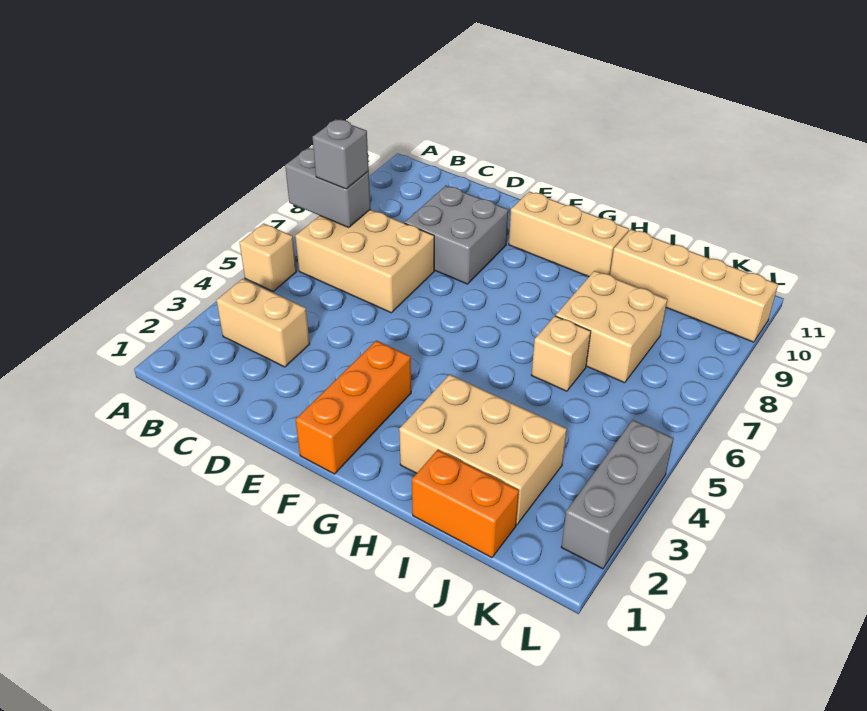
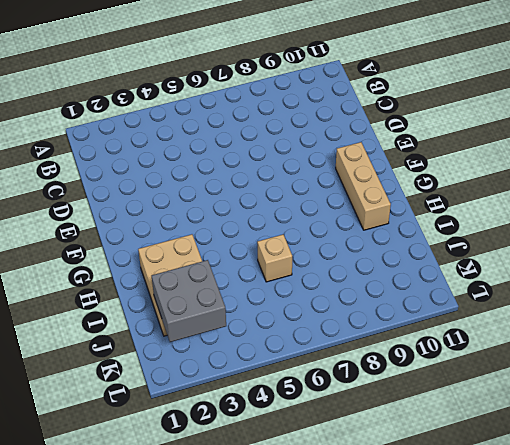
grey brick J2:K3 level 2 -> grey brick D8:E9 level 1
none -> tan brick A5 level 1
none -> tan brick B3:C3 level 1
none -> tan brick B6:D7 level 1

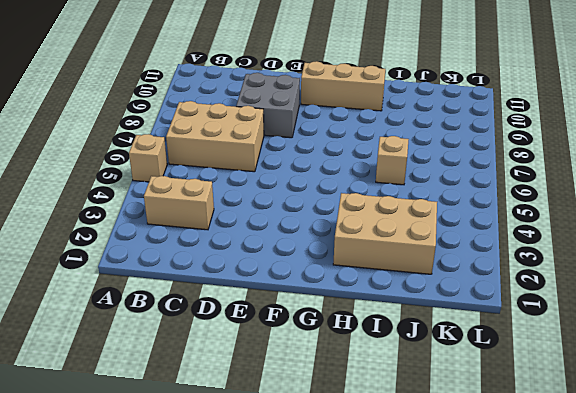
none -> orange brick F1:F3 level 1
none -> orange brick I1:J1 level 1
none -> tan brick I7:J8 level 1

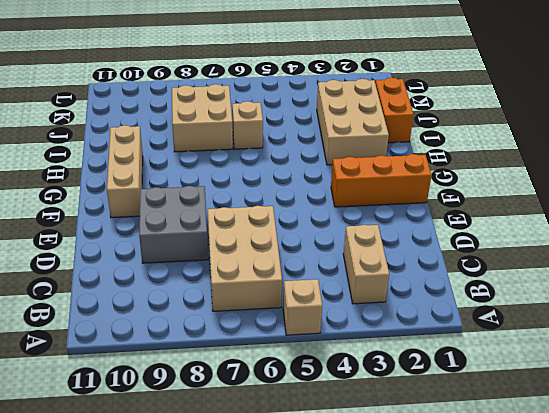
none -> tan brick I10:L10 level 1
none -> grey brick L2:L4 level 1
none -> grey brick A7:B7 level 2

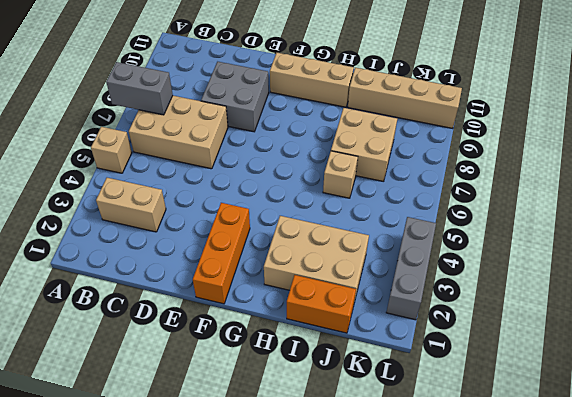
none -> grey brick B7 level 3

